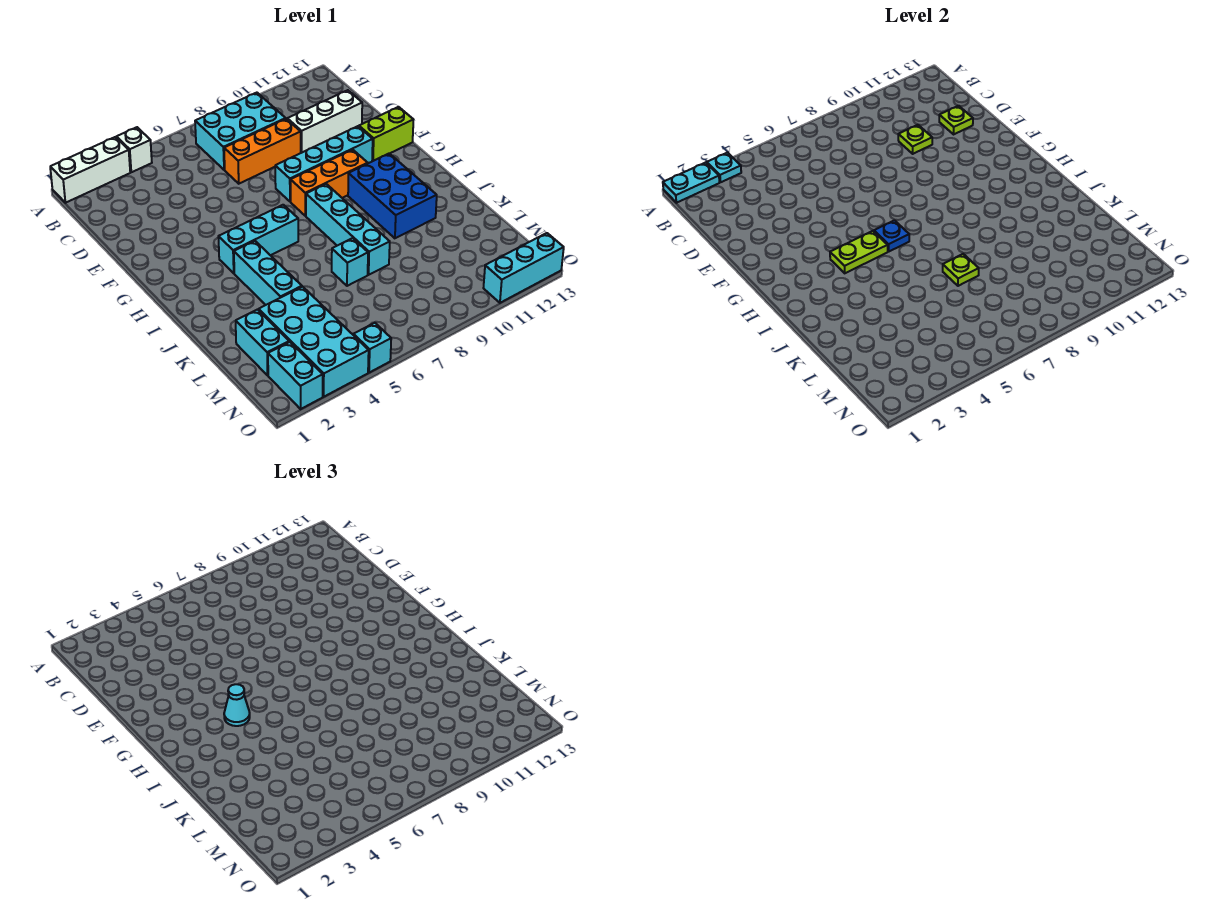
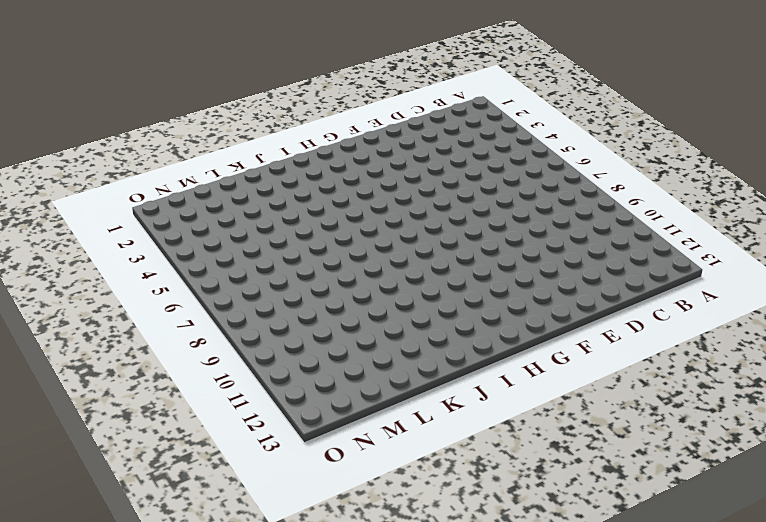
none -> white brick A1:A3 level 1
none -> white brick A4 level 1
none -> cyan brick B7:C9 level 1

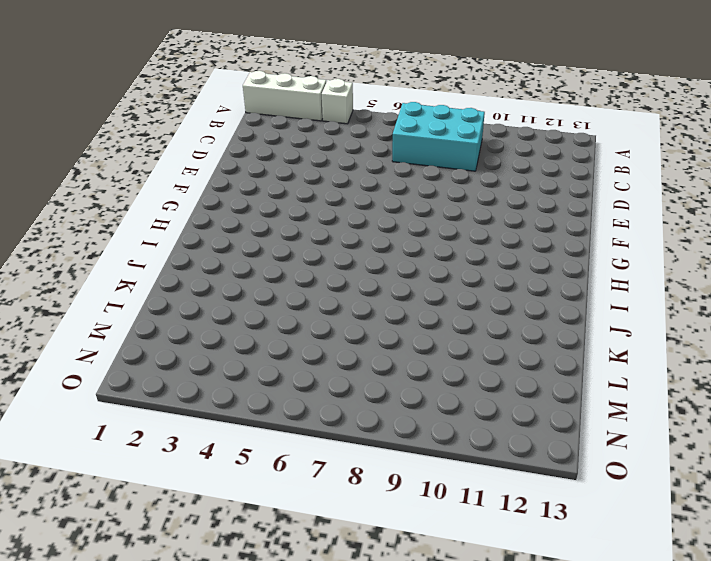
none -> orange brick D7:D9 level 1
none -> white brick D10:D12 level 1
none -> cyan brick F8:F11 level 1

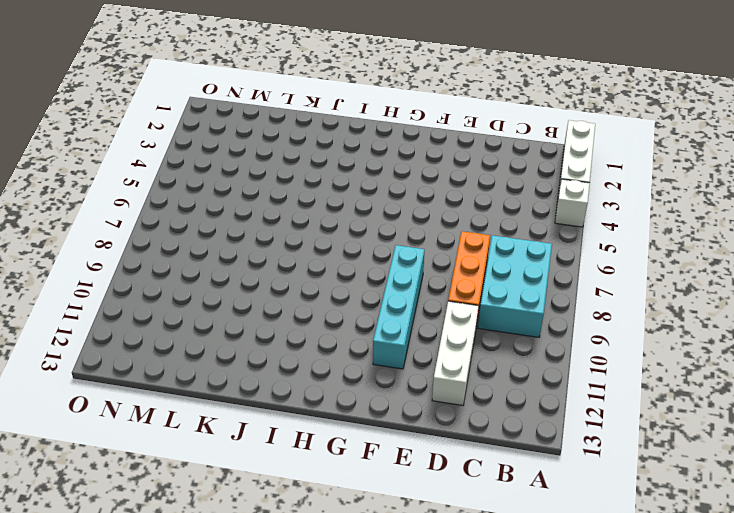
none -> lime brick F12:F13 level 1
none -> orange brick G8:G10 level 1
none -> cyan brick H4:H6 level 1

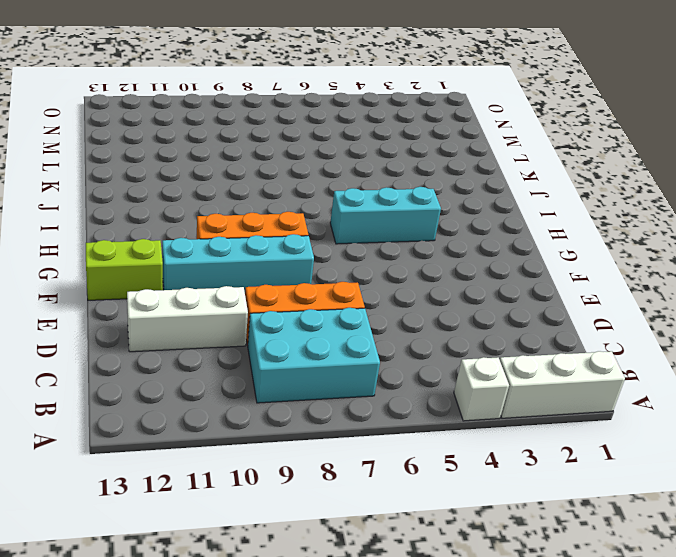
none -> cyan brick H8:K8 level 1
none -> blue brick H10:J11 level 1
none -> cyan brick I4:K4 level 1

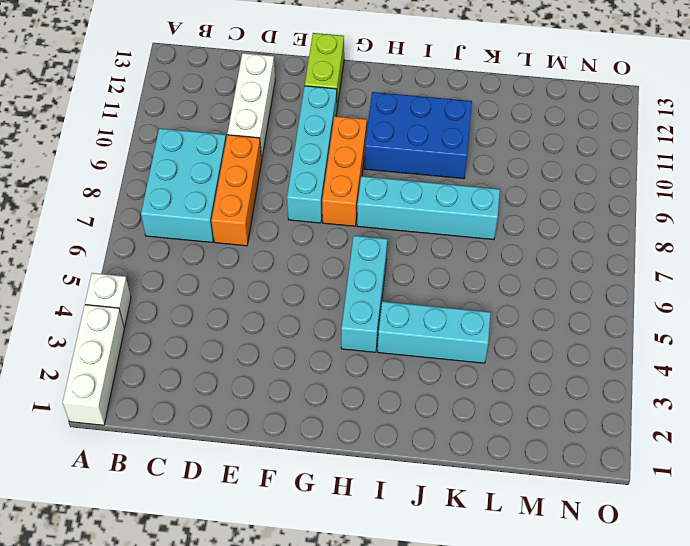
none -> cyan brick K7 level 1
none -> cyan brick L2:M2 level 1
none -> cyan brick L3:O4 level 1

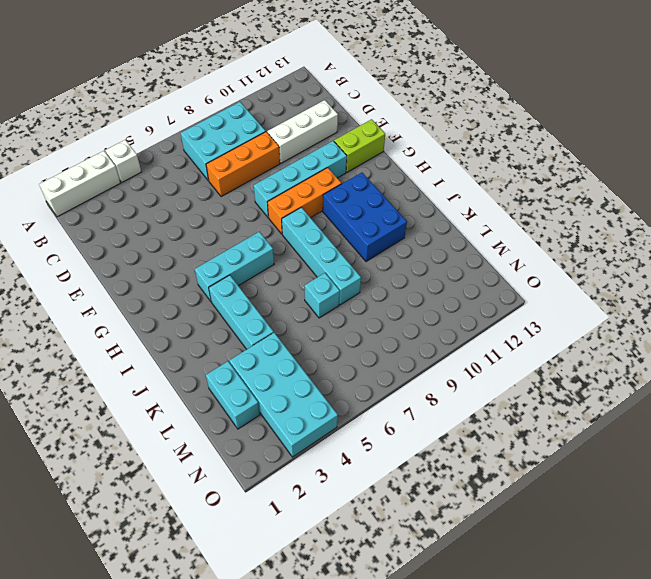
none -> cyan brick N2:O2 level 1
none -> cyan brick O5 level 1
none -> cyan brick O11:O13 level 1

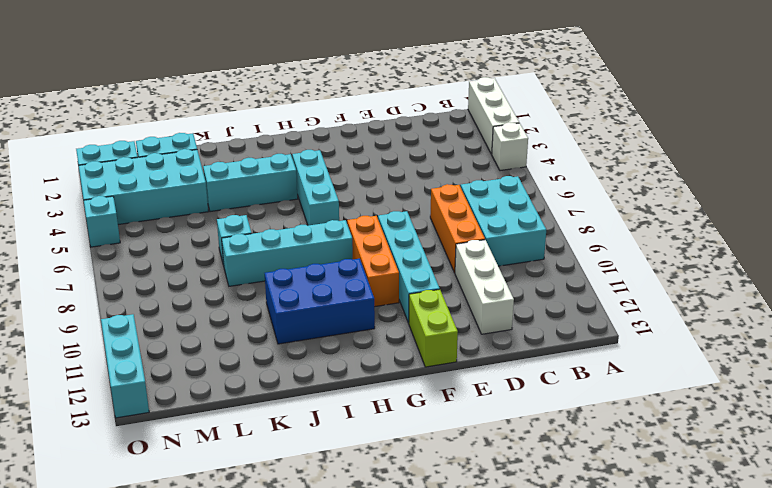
none -> cyan plate A1:A2 level 2
none -> cyan plate A3 level 2
none -> lime plate D10 level 2

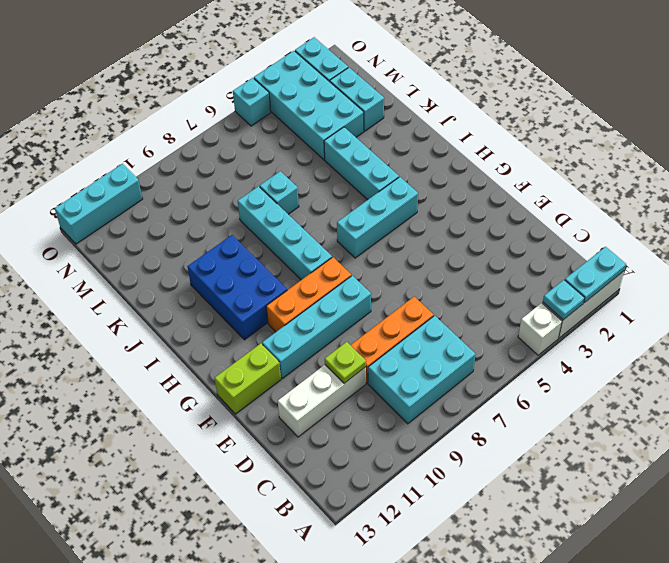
none -> lime plate D12 level 2
none -> lime plate H4:H5 level 2
none -> blue plate H6 level 2

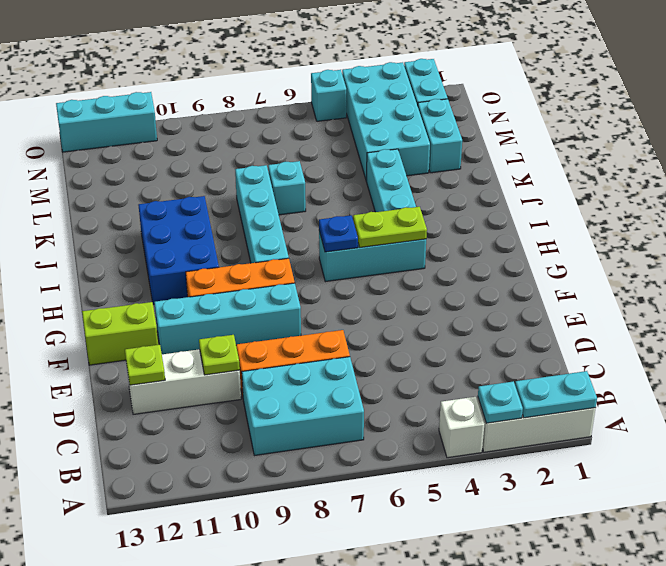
none -> lime plate K7 level 2
none -> cyan cone H4 level 3

